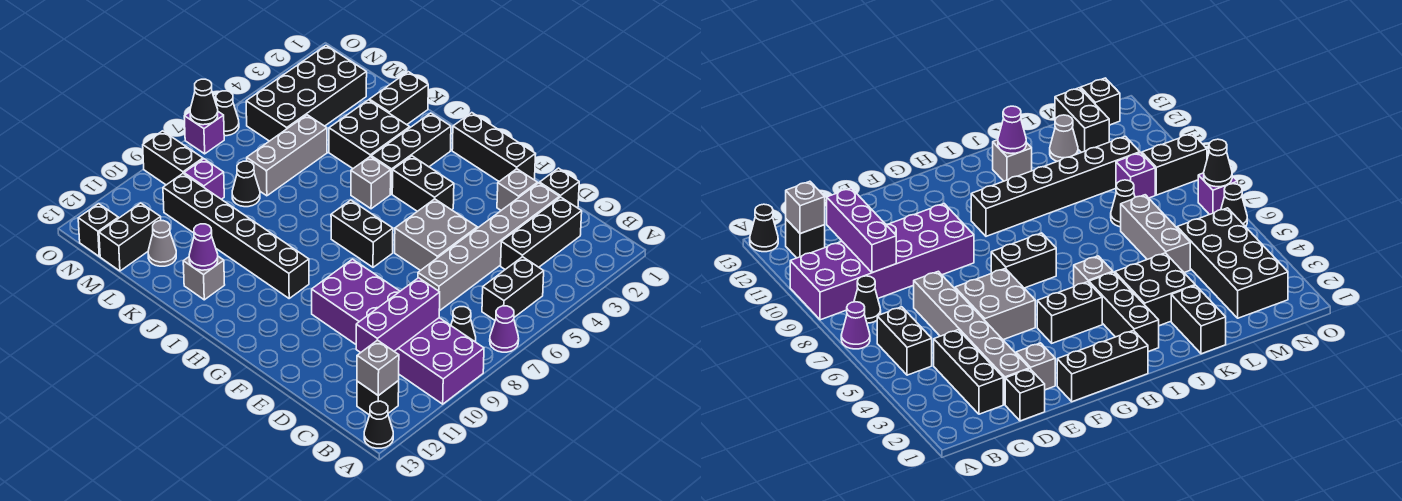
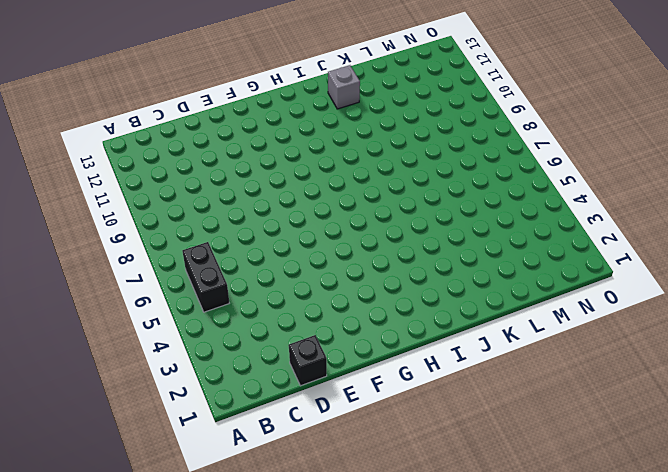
none -> purple cone A7 level 1
none -> purple brick A9:F10 level 1
none -> black cone A13 level 1
none -> black cone B8 level 1

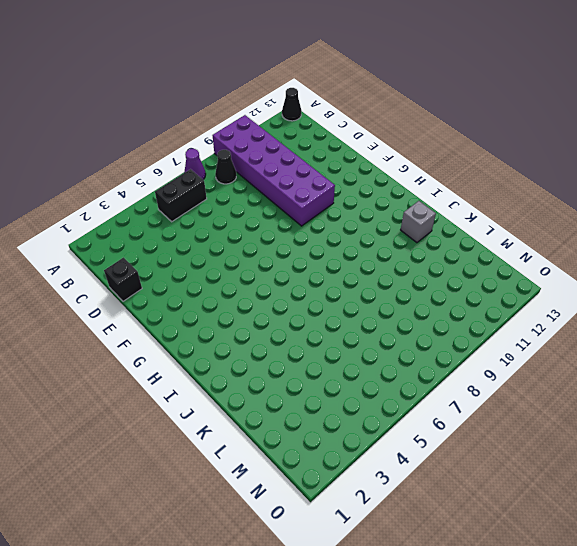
none -> black brick B12 level 1
none -> black brick C2:C4 level 1
none -> grey brick D2:D7 level 1
none -> grey brick E2 level 1

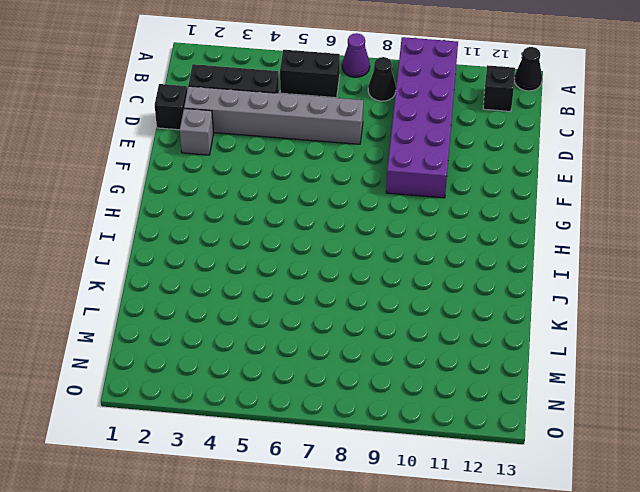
none -> grey brick E5:F6 level 1
none -> black brick F1:H1 level 1
none -> black brick G4:H4 level 1
none -> black brick G7:H7 level 1

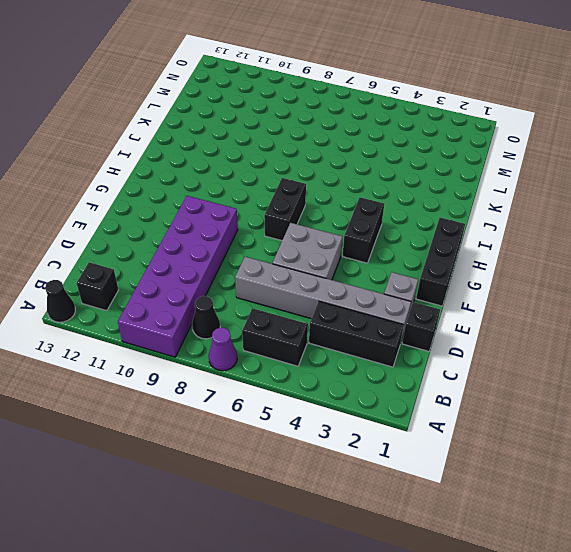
none -> black brick H10:M10 level 1
none -> black brick I2:I4 level 1
none -> grey brick I5 level 1
none -> black brick J3:K4 level 1

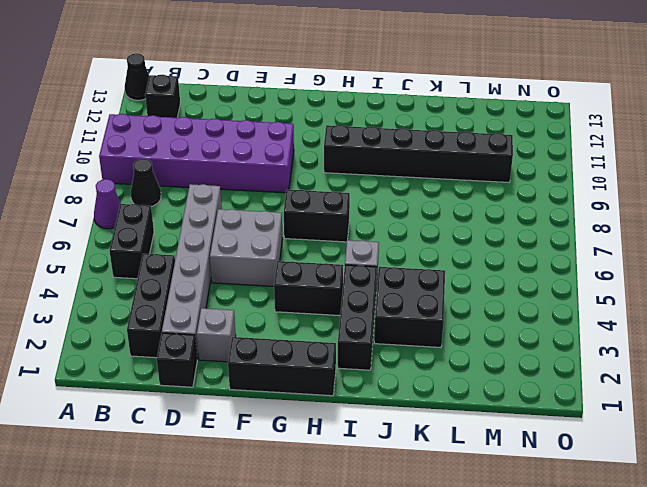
none -> grey brick J12 level 1
none -> black brick K1:K2 level 1
none -> grey brick L5:L7 level 1
none -> black cone L8 level 1

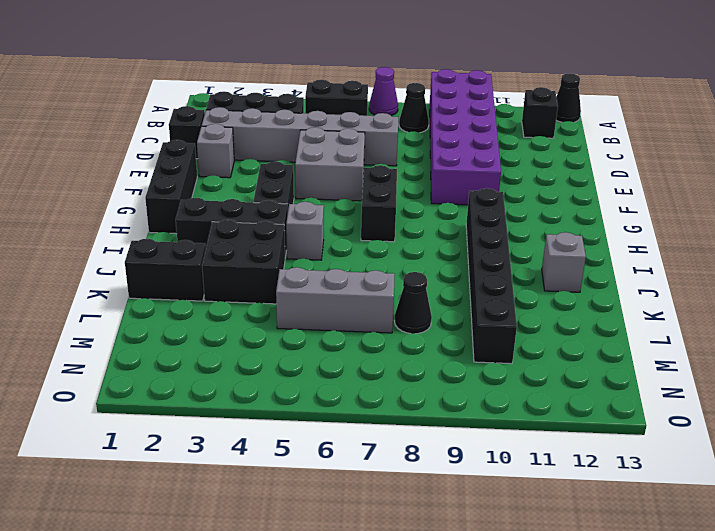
none -> grey cone L12 level 1
none -> black brick M2:N5 level 1
none -> purple brick M9 level 1
none -> black brick M12:M13 level 1

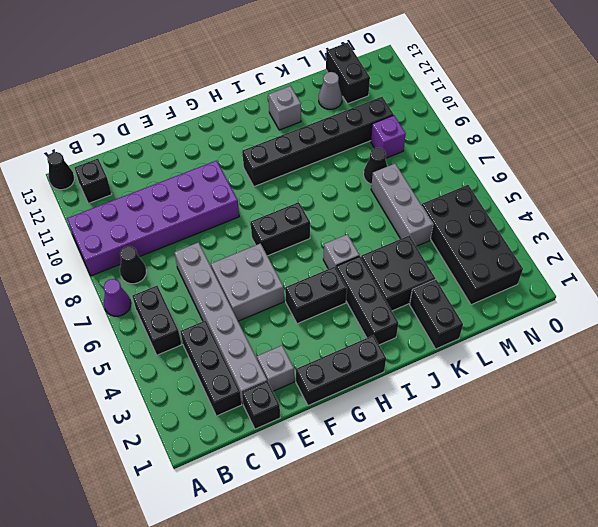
none -> black brick N9:O9 level 1
none -> black brick N13 level 1
none -> black cone O6 level 1
none -> purple brick O7 level 1

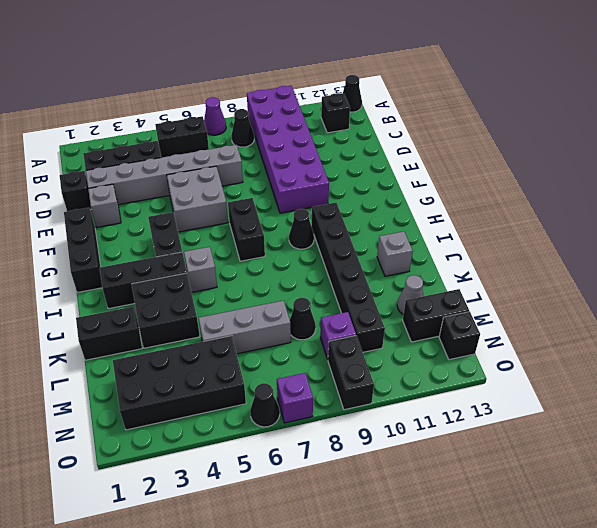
black cone H9 level 1 -> black cone O7 level 2
none -> grey brick B12 level 2
none -> purple brick C9:C11 level 2
none -> purple cone J12 level 2

